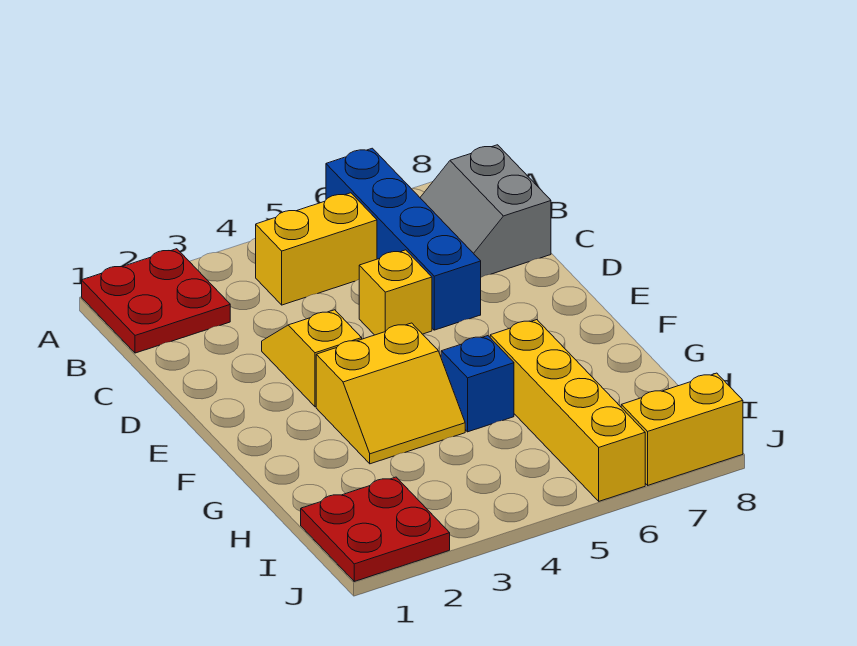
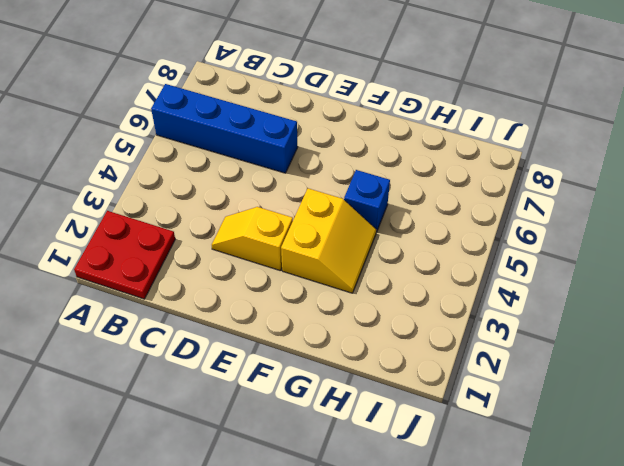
none -> yellow brick B4:B5 level 1
none -> grey slope B7:C8 level 1 top 8

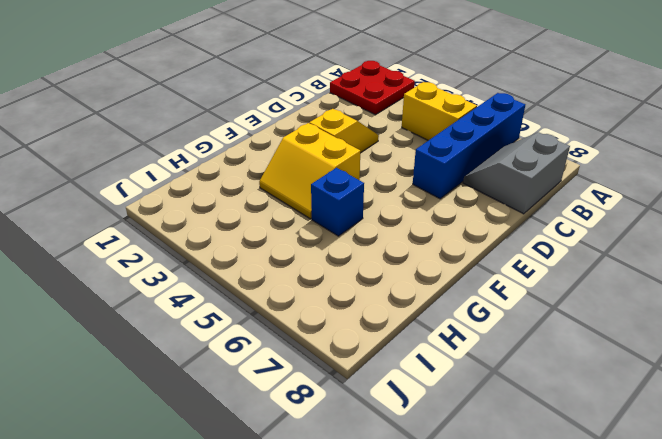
none -> yellow brick D5 level 1
none -> yellow brick G6:J6 level 1

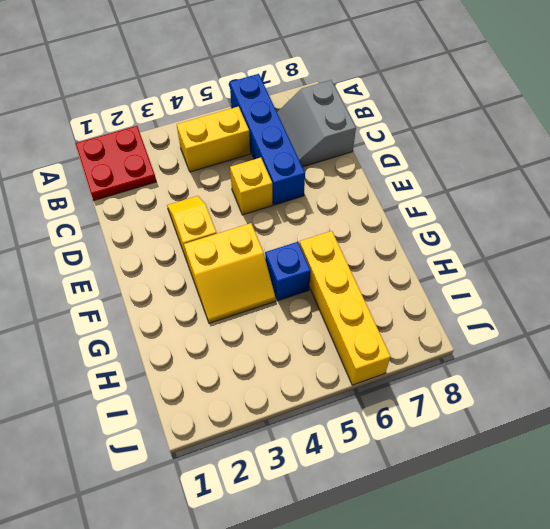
none -> red plate I1:J2 level 1
none -> yellow brick J7:J8 level 1

